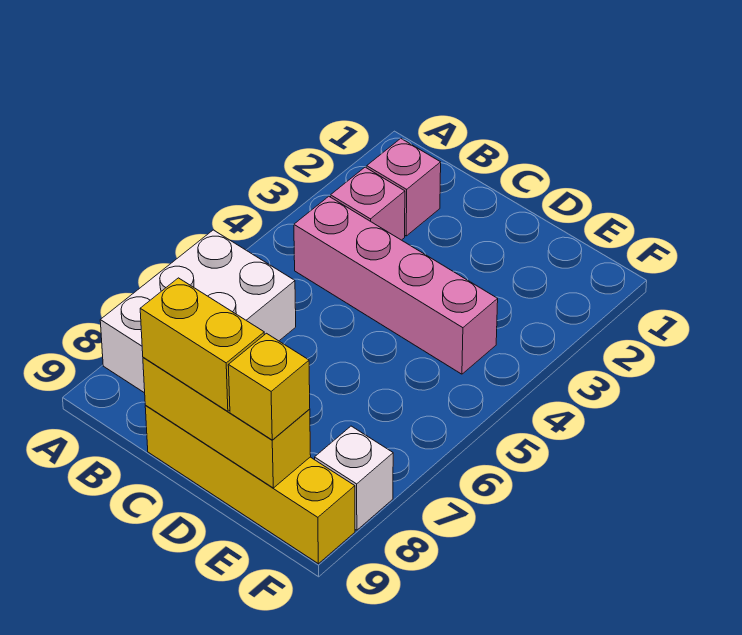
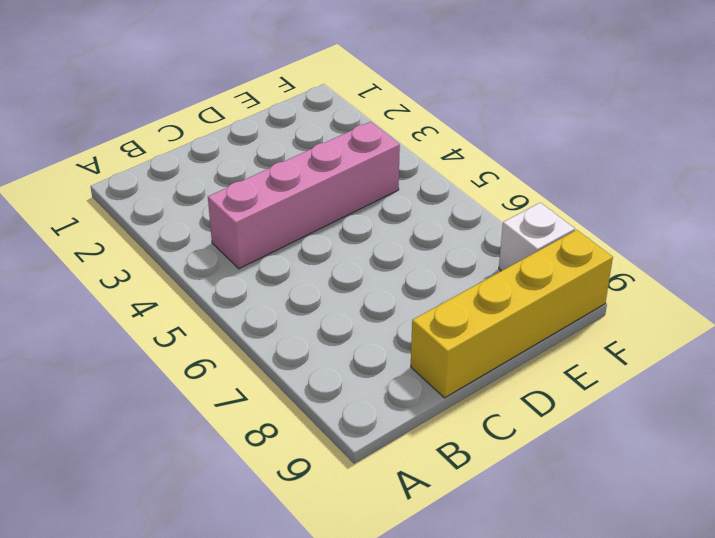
none -> white brick A6:B8 level 1
none -> pink brick B2 level 1

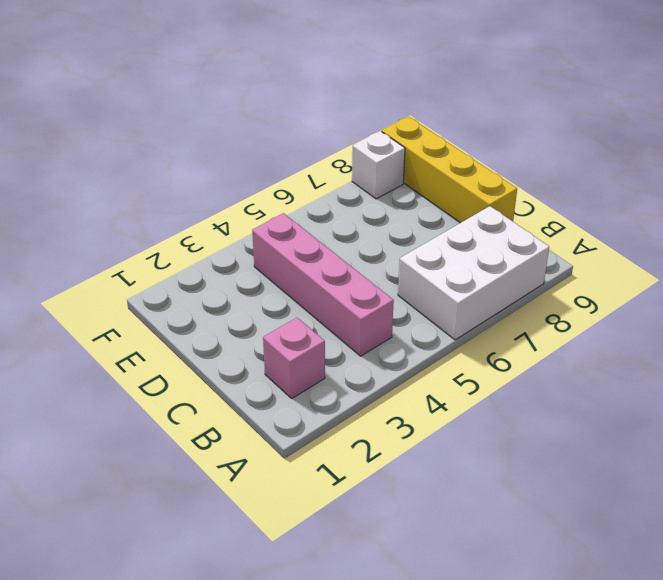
none -> pink brick B3 level 1
none -> yellow brick C9:E9 level 2

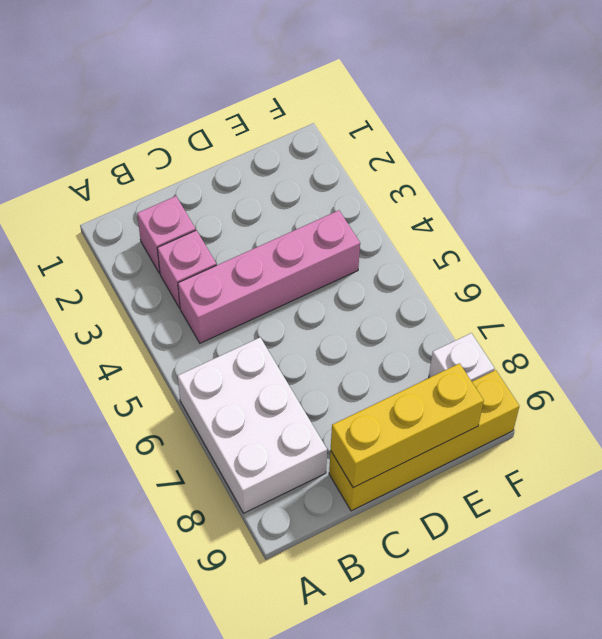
none -> yellow brick C9:D9 level 3
none -> yellow brick E9 level 3

